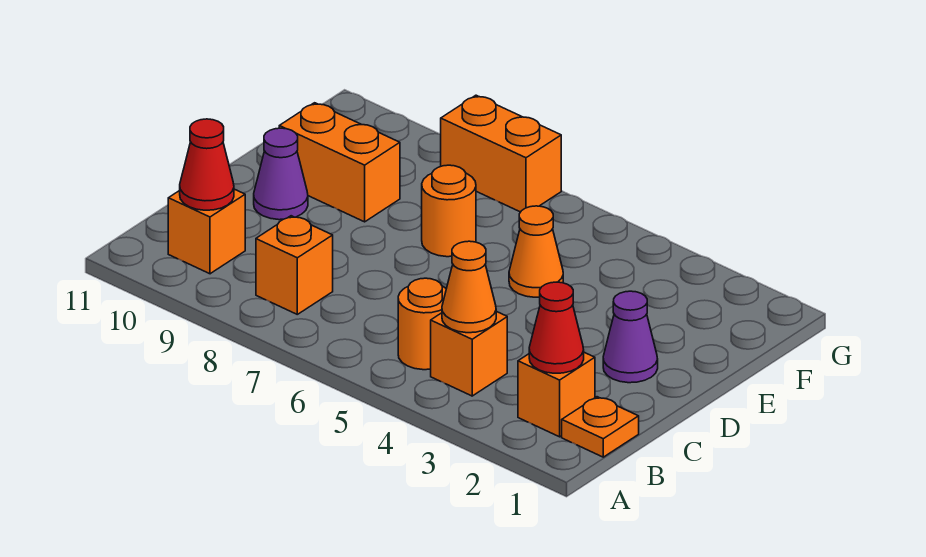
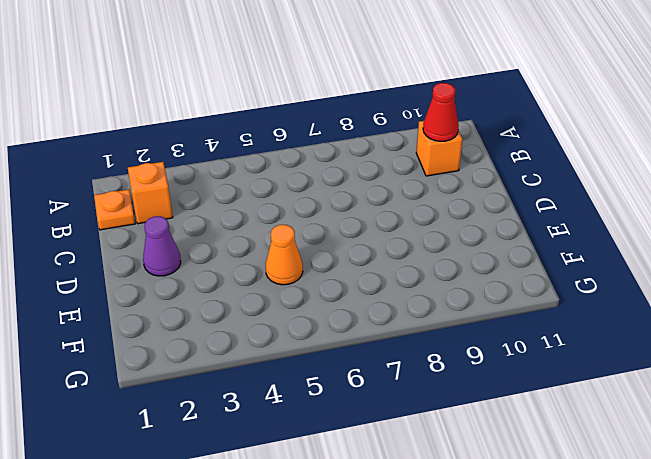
none -> orange brick B4 level 1
none -> orange round brick B5 level 1
none -> orange brick B8 level 1

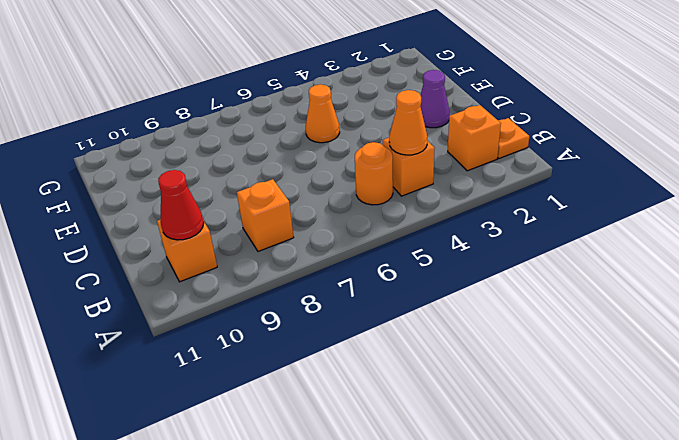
none -> purple cone D10 level 1
none -> orange round brick E7 level 1
none -> orange brick E9:E10 level 1

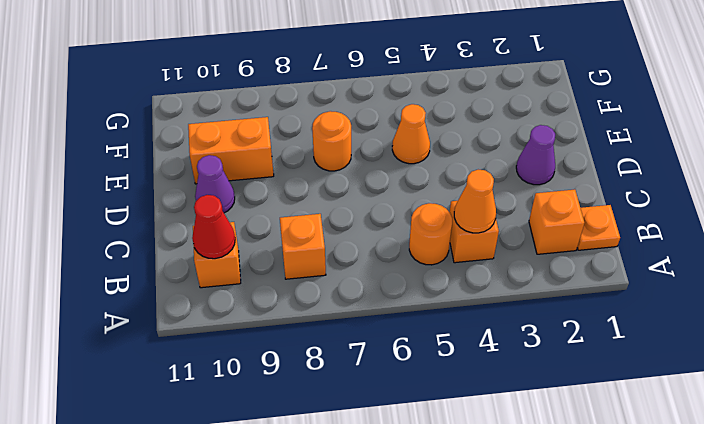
none -> orange brick G7:G8 level 1
none -> red cone B2 level 2

